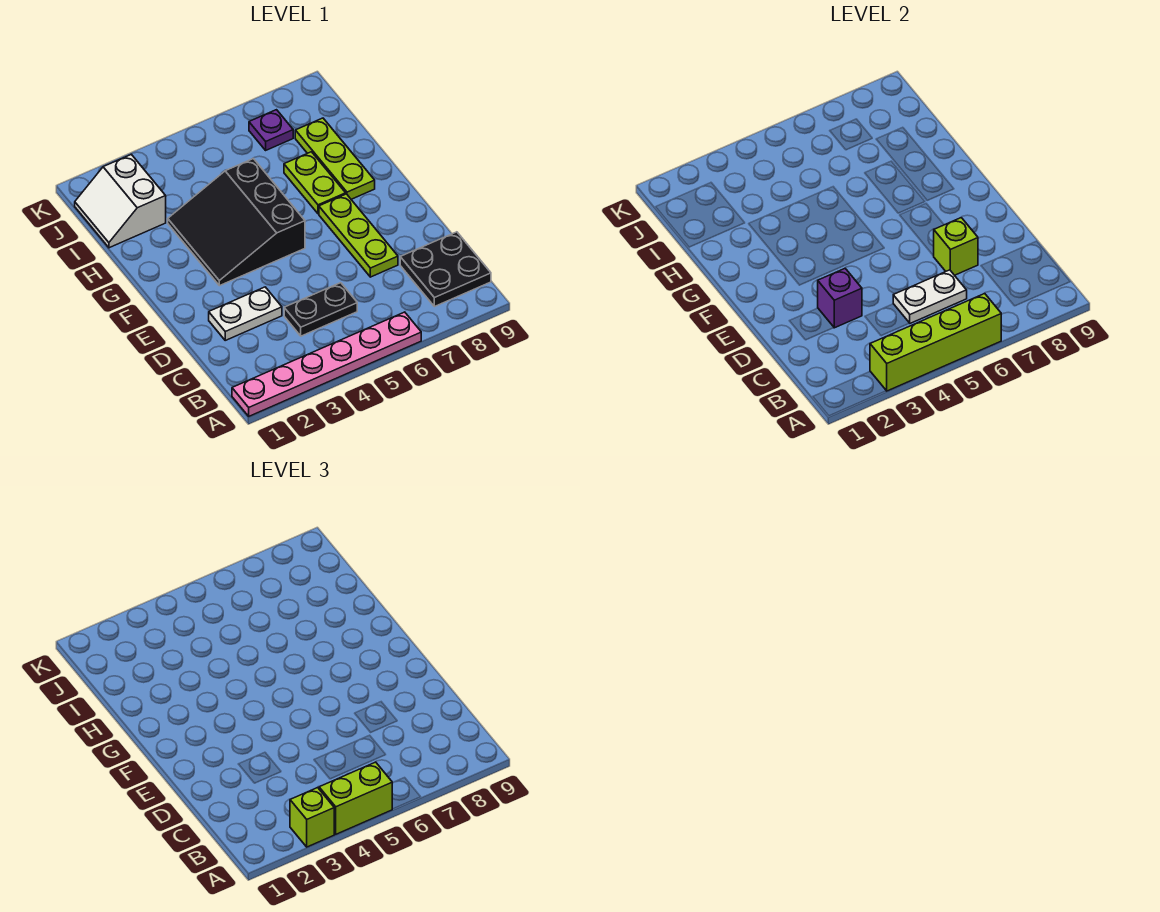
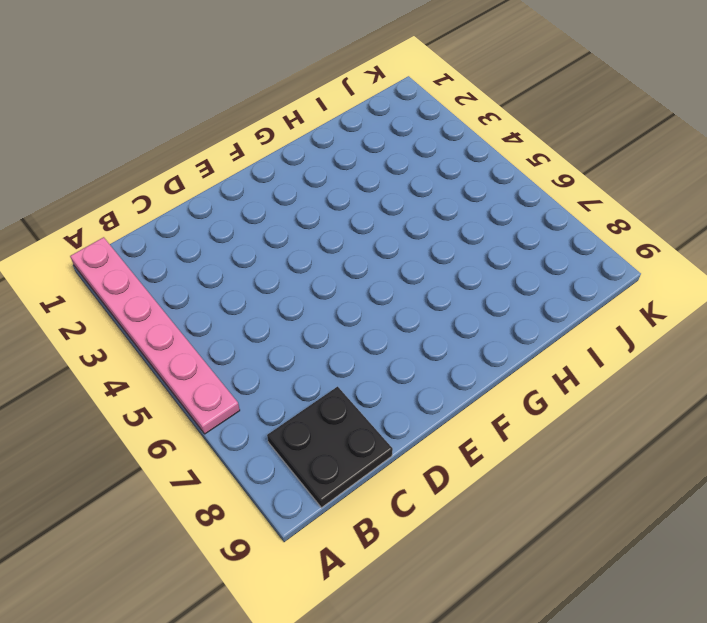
none -> black plate C4:C5 level 1
none -> white plate D2:D3 level 1
none -> lime plate D7:F7 level 1

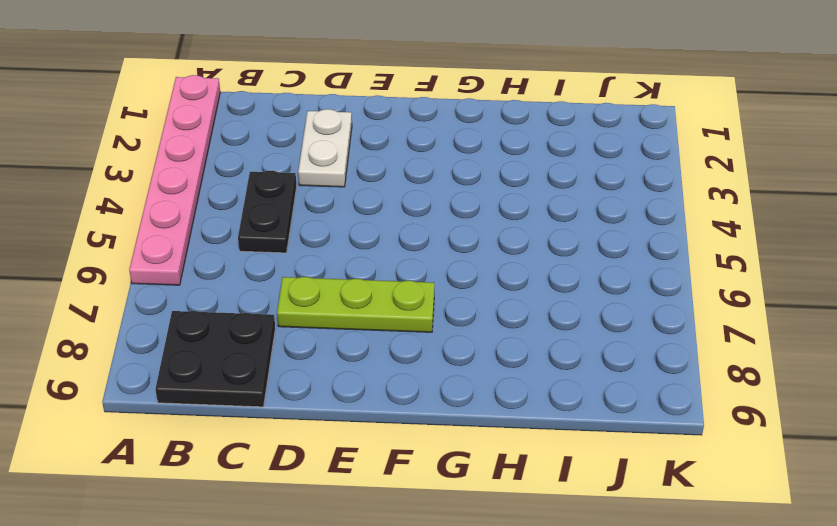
none -> black slope F3:H5 level 1 top 5
none -> lime plate G7:H7 level 1
none -> lime plate G8:I8 level 1

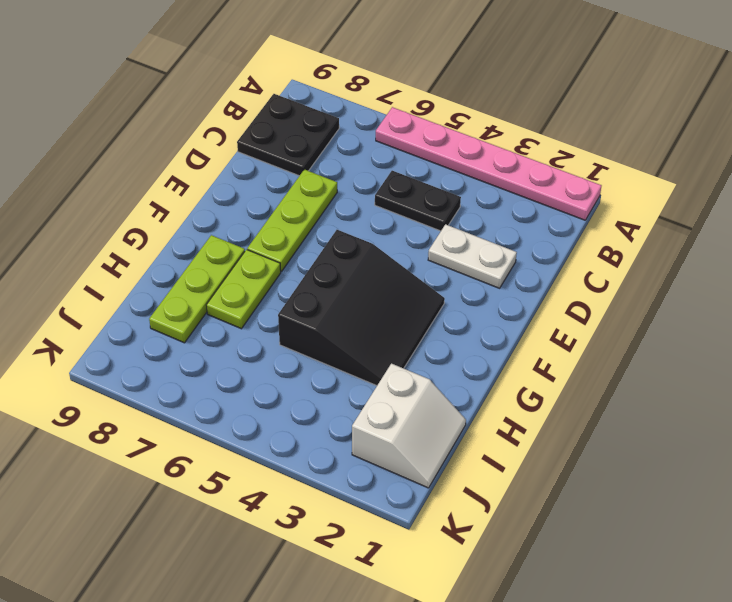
none -> purple plate J7 level 1
none -> lime brick A3:A6 level 2
none -> white plate C5:C6 level 2

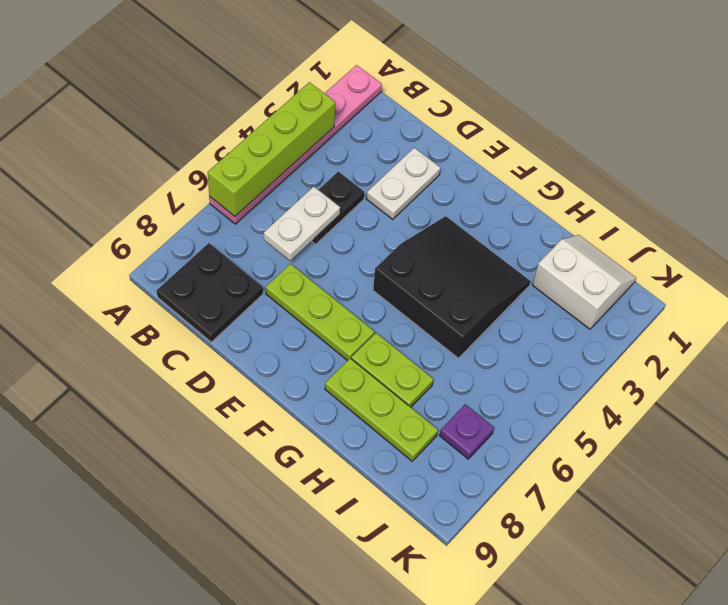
none -> purple brick D3 level 2
none -> lime brick D7 level 2
none -> lime brick A3 level 3

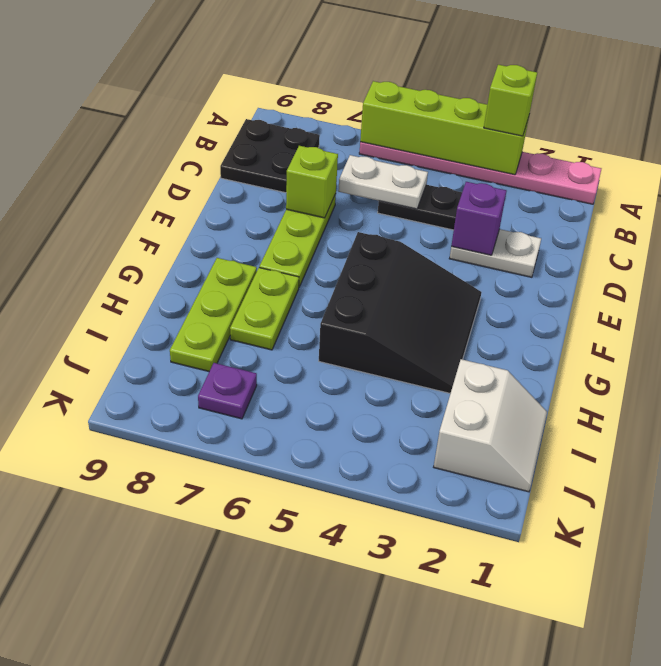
none -> lime brick A4:A5 level 3

